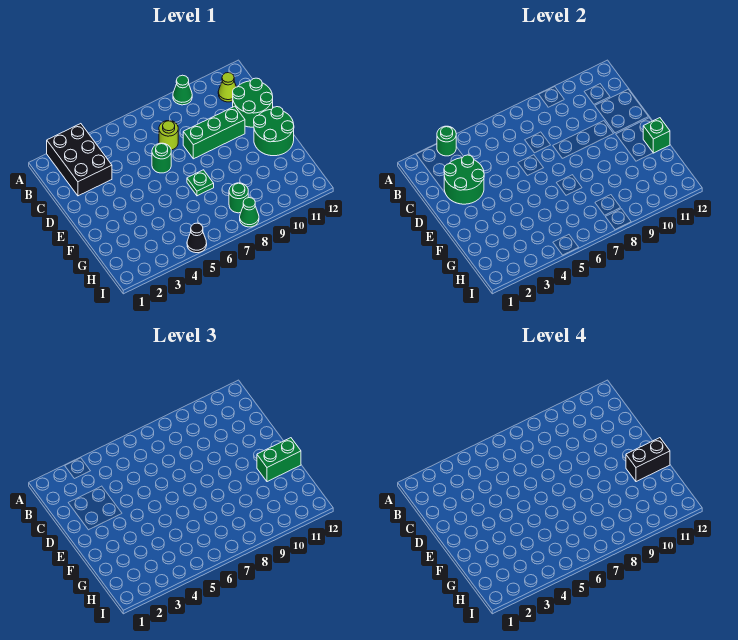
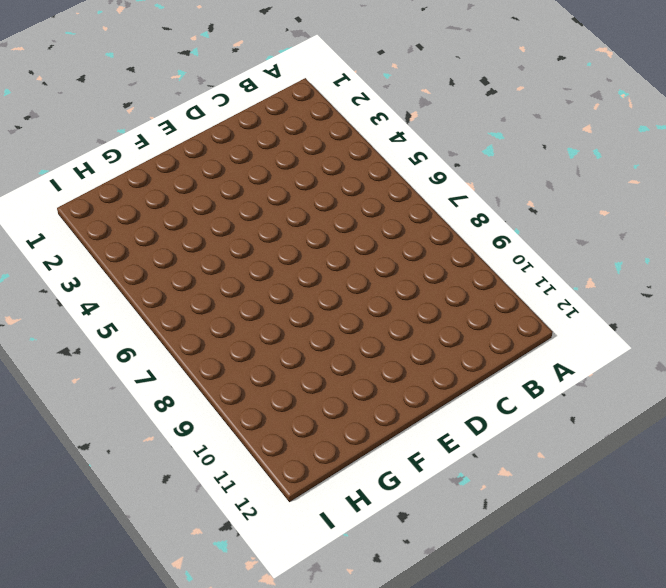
none -> black brick A2:C3 level 1
none -> green cone A9 level 1
none -> lime cone B11 level 1

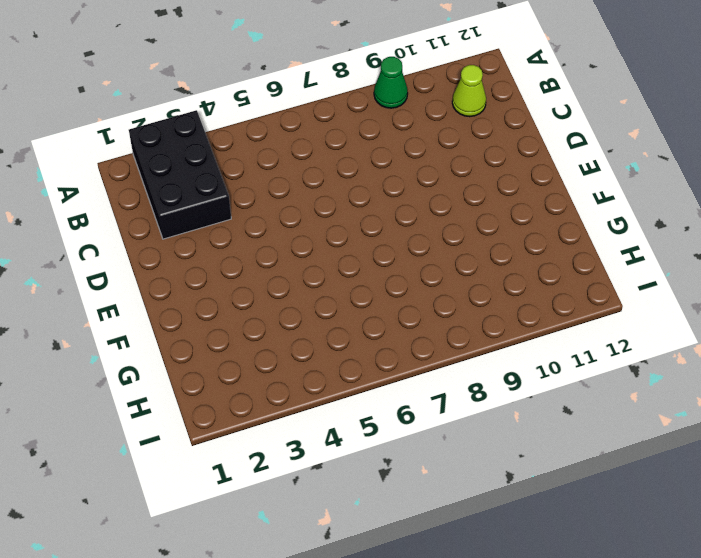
none -> lime round brick C7 level 1
none -> green round brick C11:D12 level 1
none -> green round brick D6 level 1

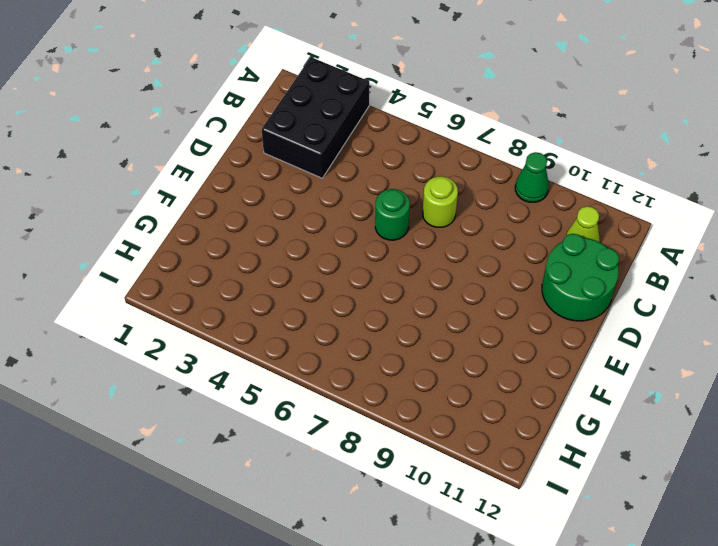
none -> green brick D8:D10 level 1
none -> green round brick E11:F12 level 1
none -> green plate F7 level 1

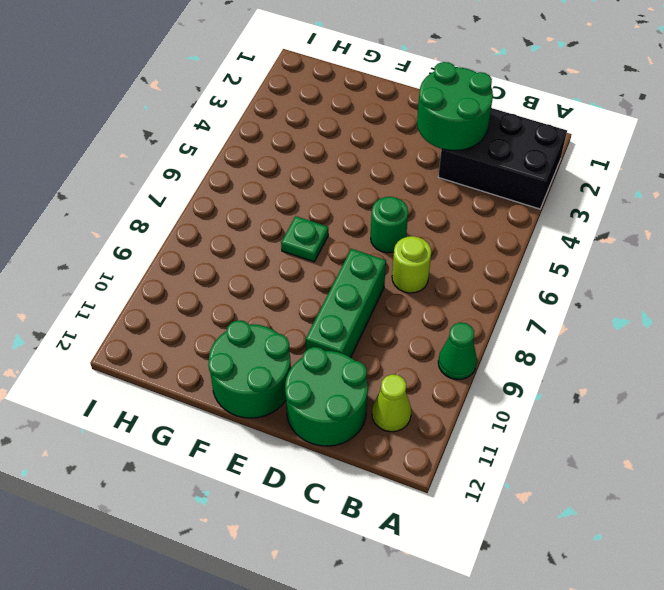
none -> green round brick H8 level 1
none -> black cone I5 level 1
none -> green cone I8 level 1

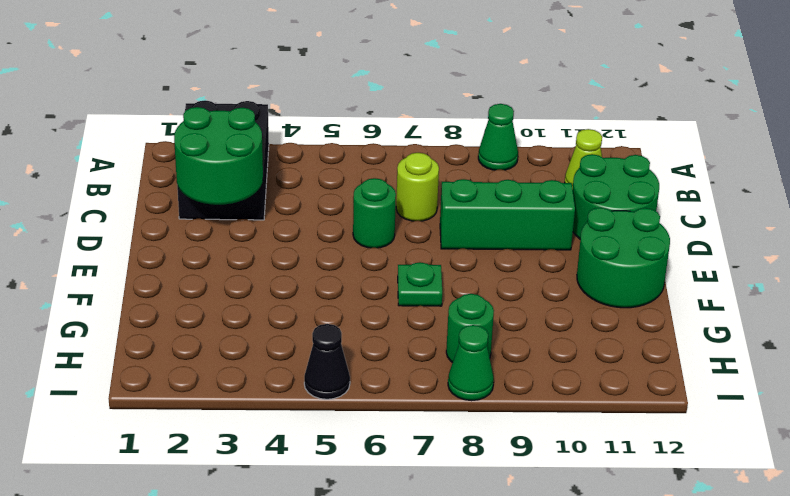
none -> green round brick A3 level 2
none -> green brick F12 level 2
none -> green brick F11:F12 level 3

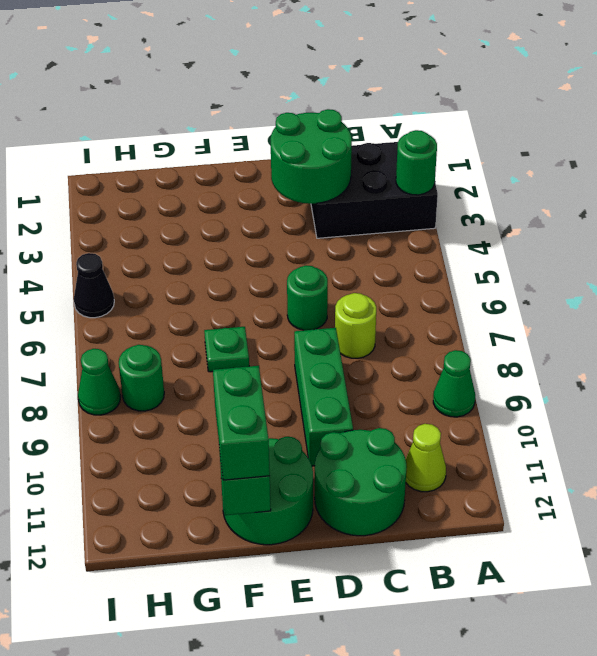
none -> black brick F11:F12 level 4

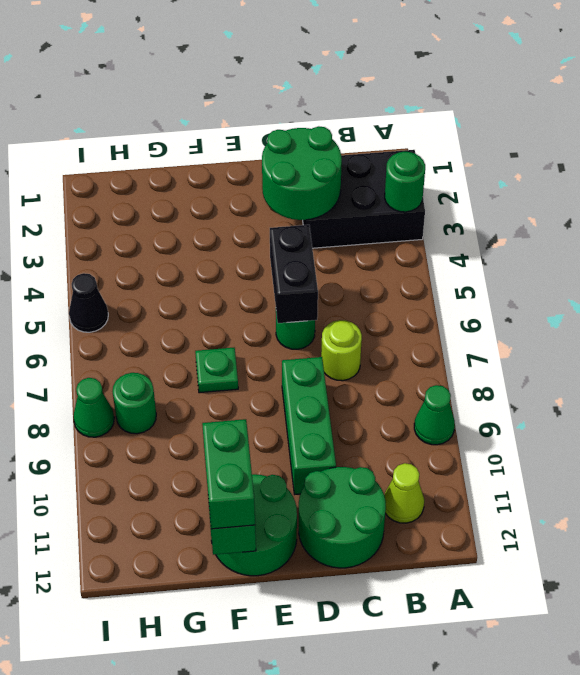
black brick D5:D6 level 2 -> black brick F11:F12 level 4

